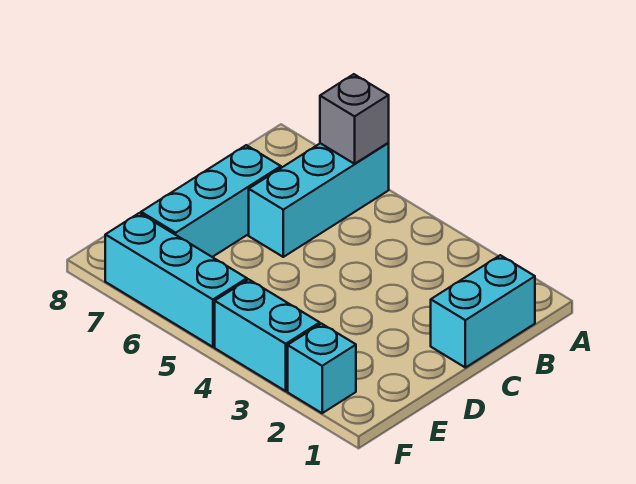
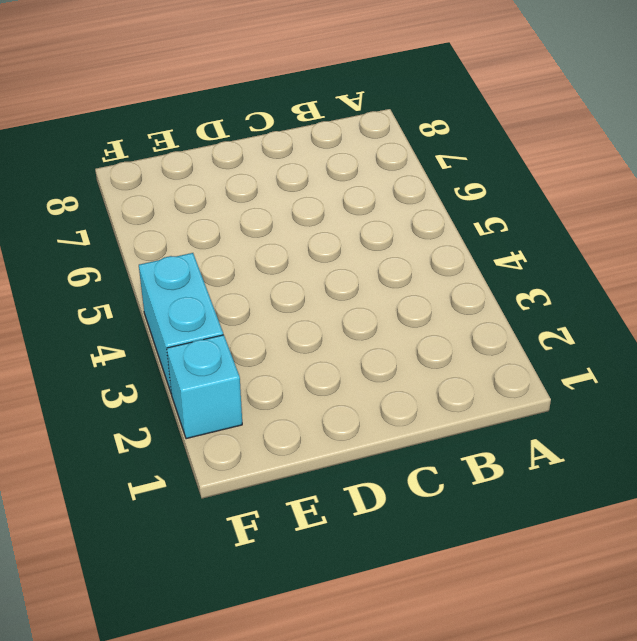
none -> cyan brick A6:C6 level 1
none -> cyan brick B1:C1 level 1

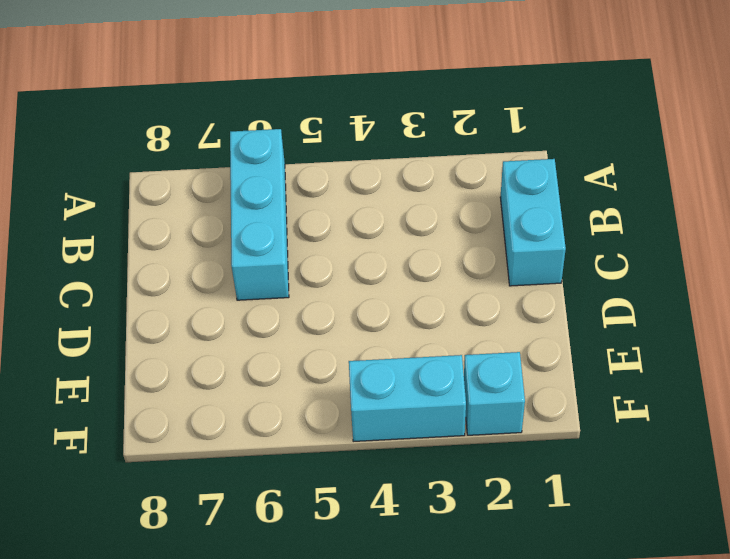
none -> cyan brick C7:E7 level 1
none -> cyan brick F5:F7 level 1

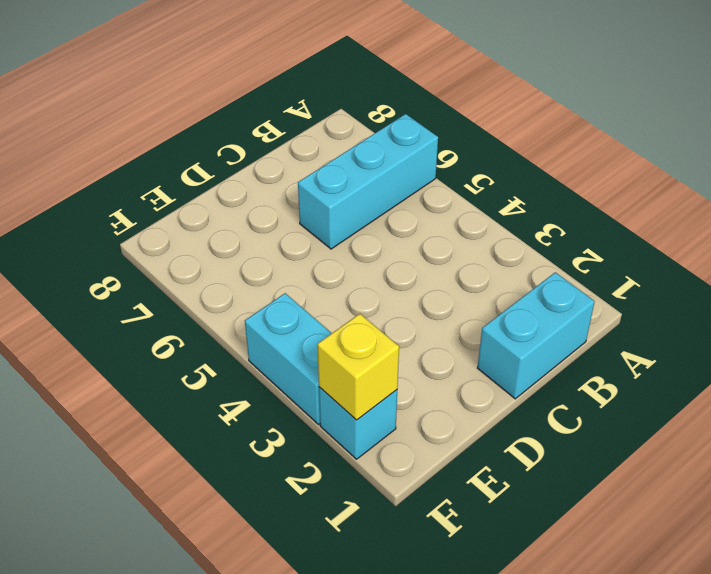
yellow brick F2 level 2 -> none
none -> cyan brick C7:E7 level 1
none -> cyan brick F5:F7 level 1

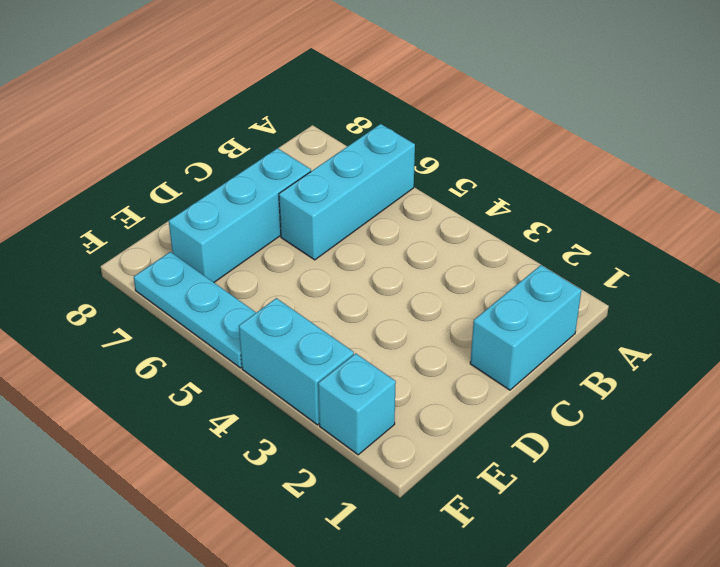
cyan plate F5:F7 level 1 -> cyan brick F5:F7 level 1
none -> grey brick A6 level 2

